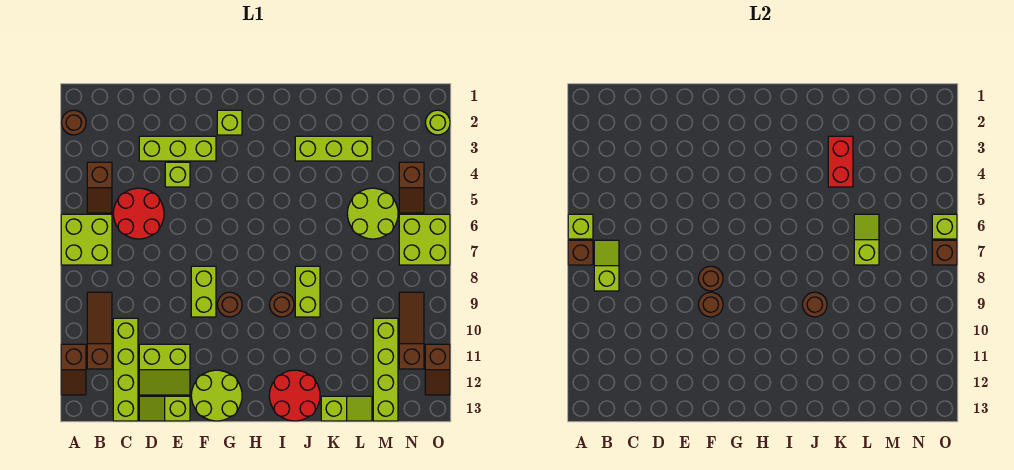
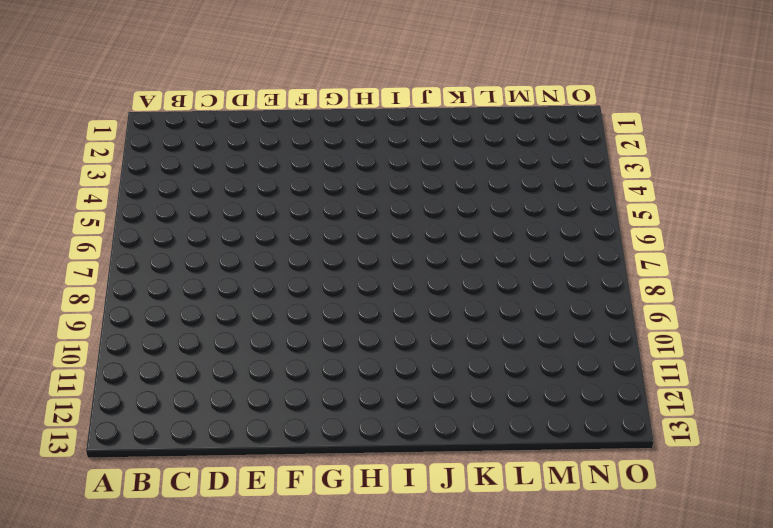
none -> brown round brick A2 level 1
none -> lime brick A6:B7 level 1
none -> brown slope A11:A12 level 1 top 11
none -> brown slope B4:B5 level 1 top 4

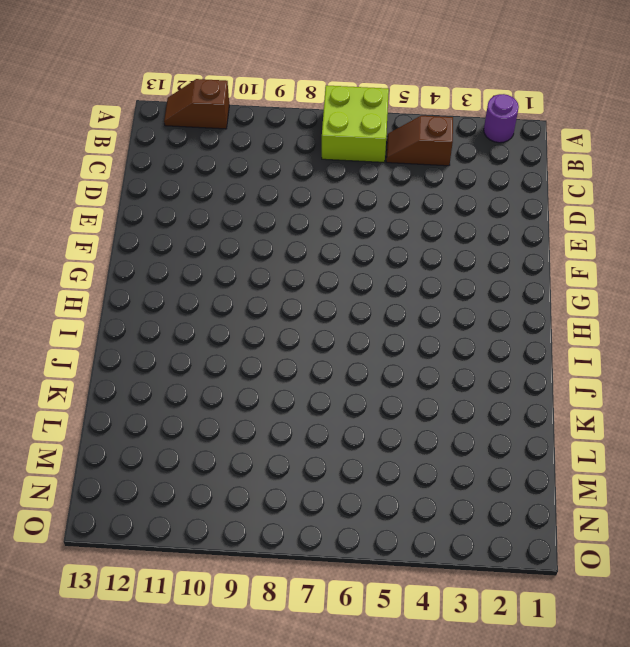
purple round brick A2 level 1 -> brown round brick A2 level 1
none -> brown slope B9:B11 level 1 top 11
none -> red round brick C5:D6 level 1
none -> lime brick C10:C13 level 1
none -> lime brick D3:F3 level 1

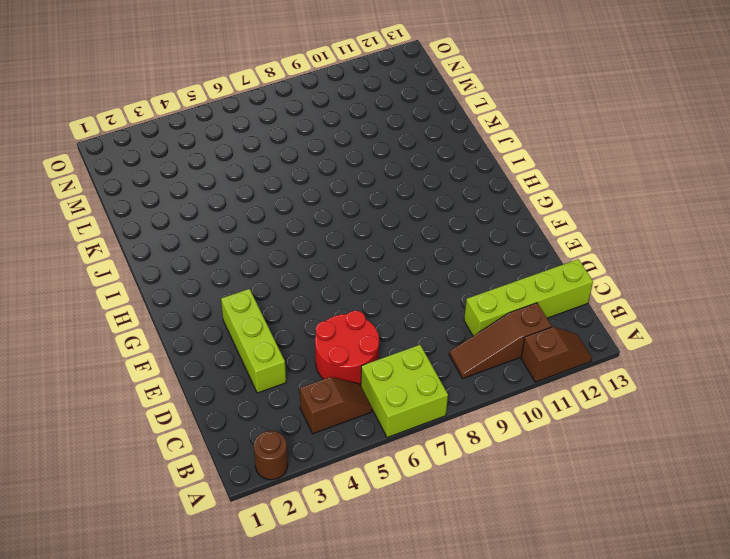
none -> lime slope D11:E12 level 1 top 11
none -> lime slope D13:E13 level 1 top E
none -> lime brick E4 level 1
none -> lime brick F8:F9 level 1

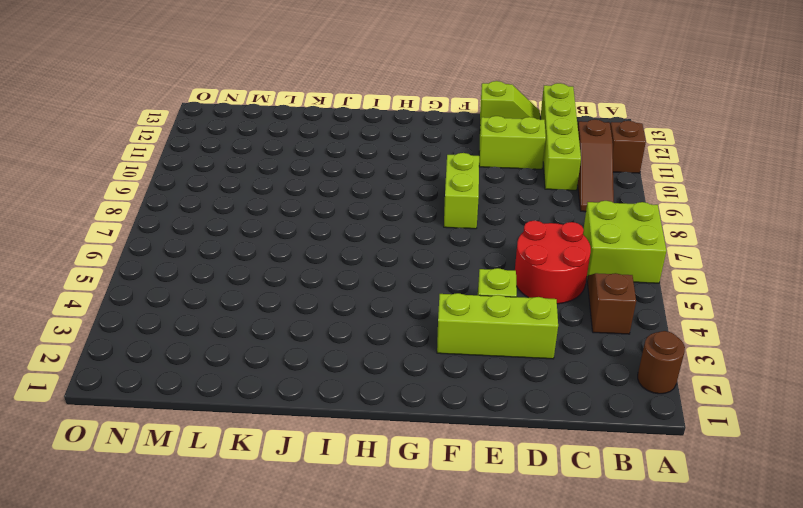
none -> lime round brick F12:G13 level 1
none -> lime brick G2 level 1
none -> brown round brick G9 level 1
none -> brown round brick I9 level 1

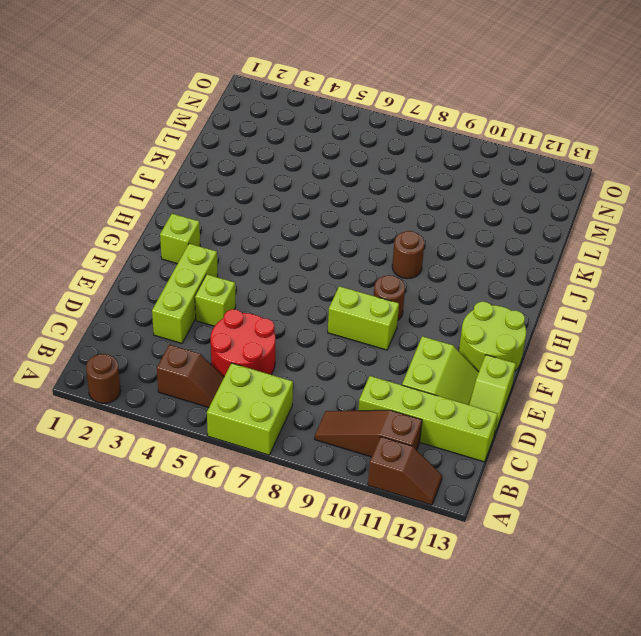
none -> red round brick I12:J13 level 1
none -> lime brick J3:L3 level 1
none -> lime brick J8:J9 level 1
none -> lime slope K13:L13 level 1 top K

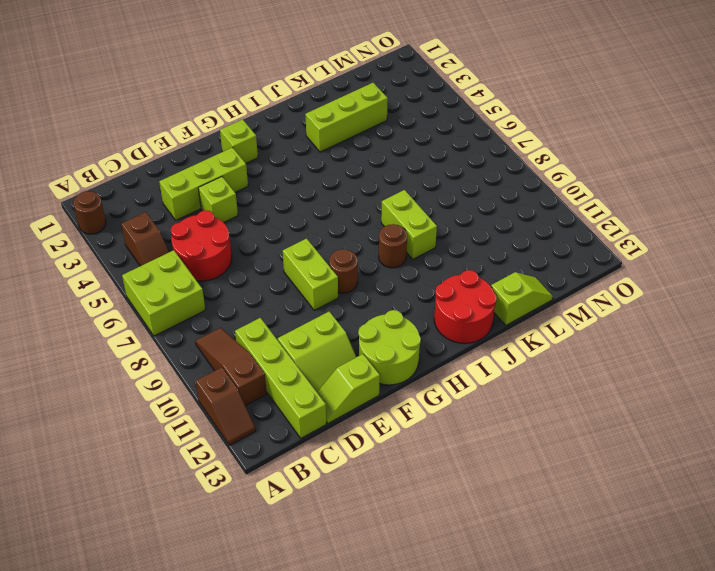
none -> lime round brick L5:M6 level 1
none -> lime brick M10:M13 level 1
none -> brown slope N4:N5 level 1 top 4
none -> lime brick N6:O7 level 1

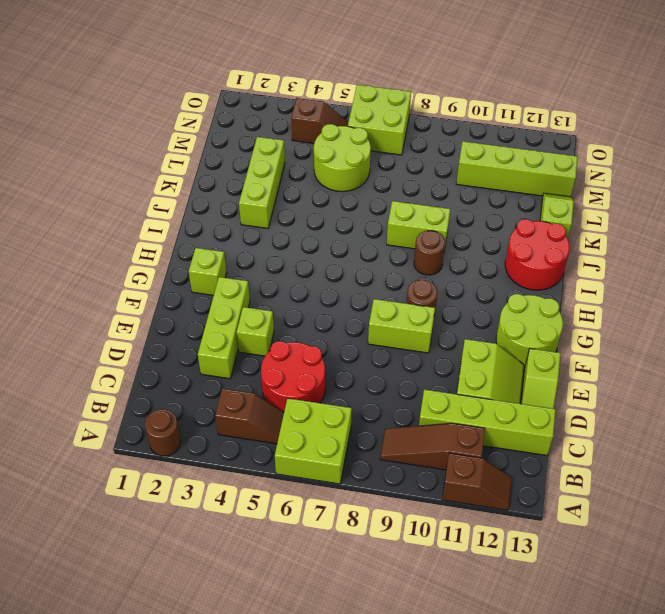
none -> brown slope N9:N11 level 1 top 11
none -> lime round brick O2 level 1
none -> brown slope O11:O12 level 1 top 11
none -> lime brick A6 level 2

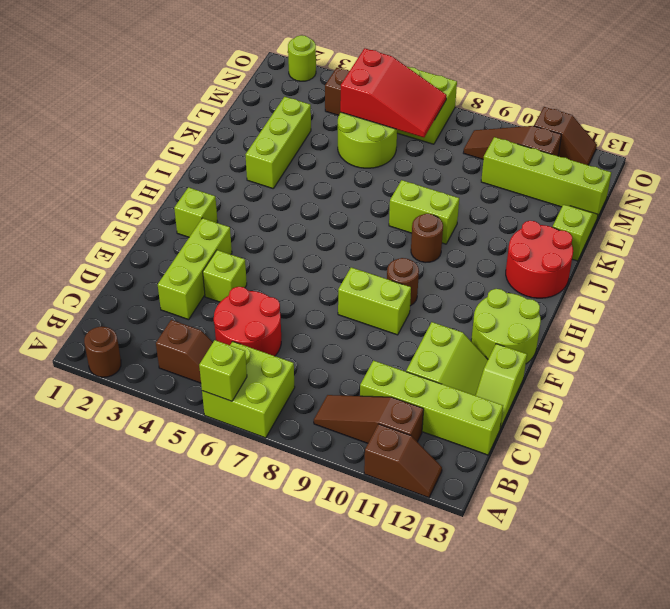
red slope M5:N7 level 2 top 5 -> none
none -> brown brick A7 level 2
none -> lime slope B7:B8 level 2 top 8
none -> brown round brick F8 level 2
none -> brown round brick F9 level 2

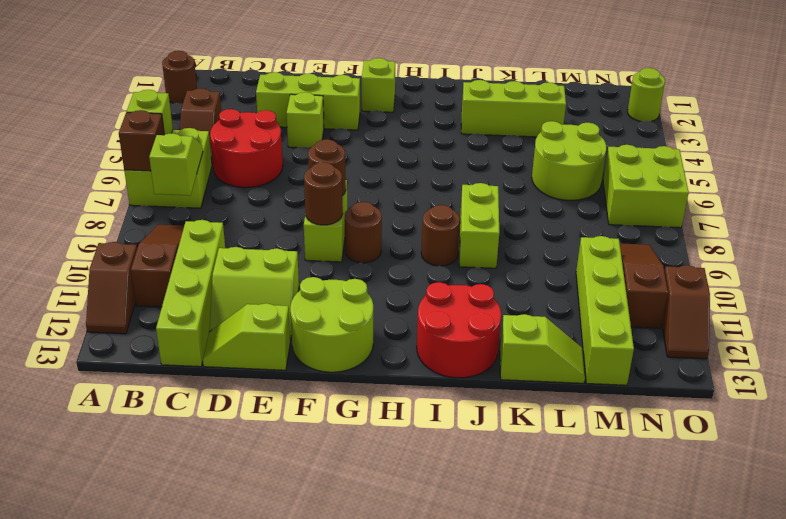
none -> brown slope N4:N5 level 1 top 4
none -> brown round brick J9 level 2
none -> red brick K3:K4 level 2
none -> lime slope L6:L7 level 2 top 7

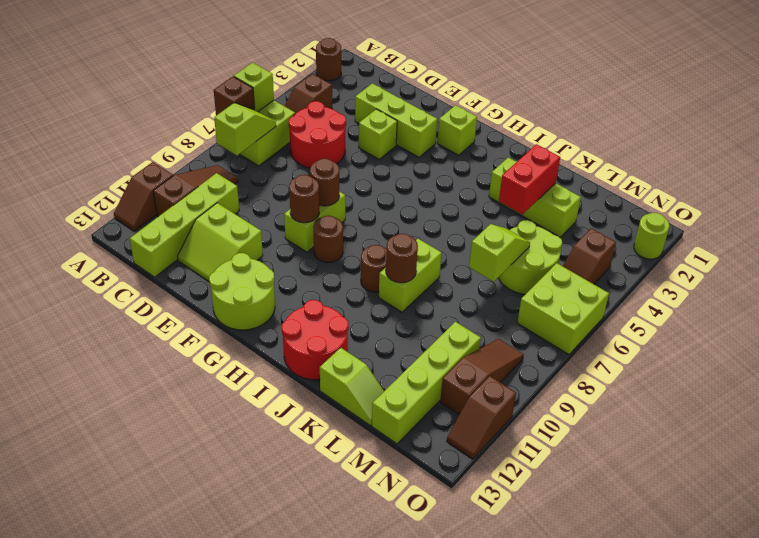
none -> lime slope D13:E13 level 1 top E
none -> lime brick O6 level 2
none -> brown brick O7 level 2

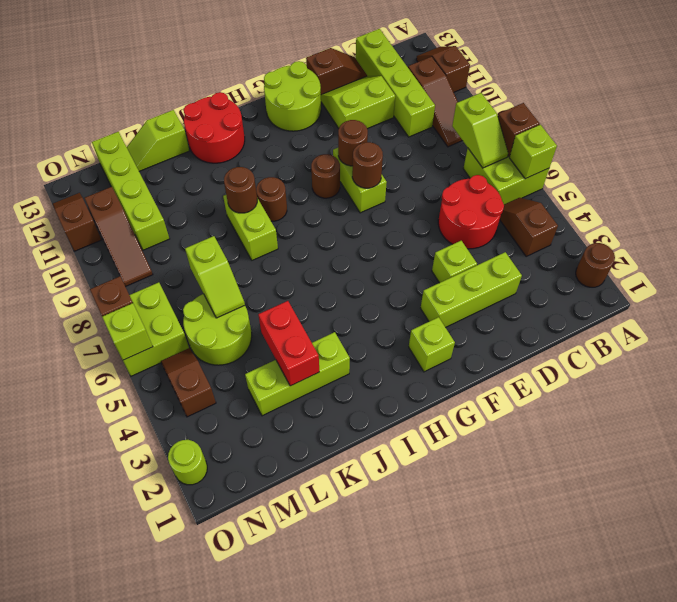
brown slope D13:E13 level 1 top E -> lime slope D13:E13 level 1 top E

